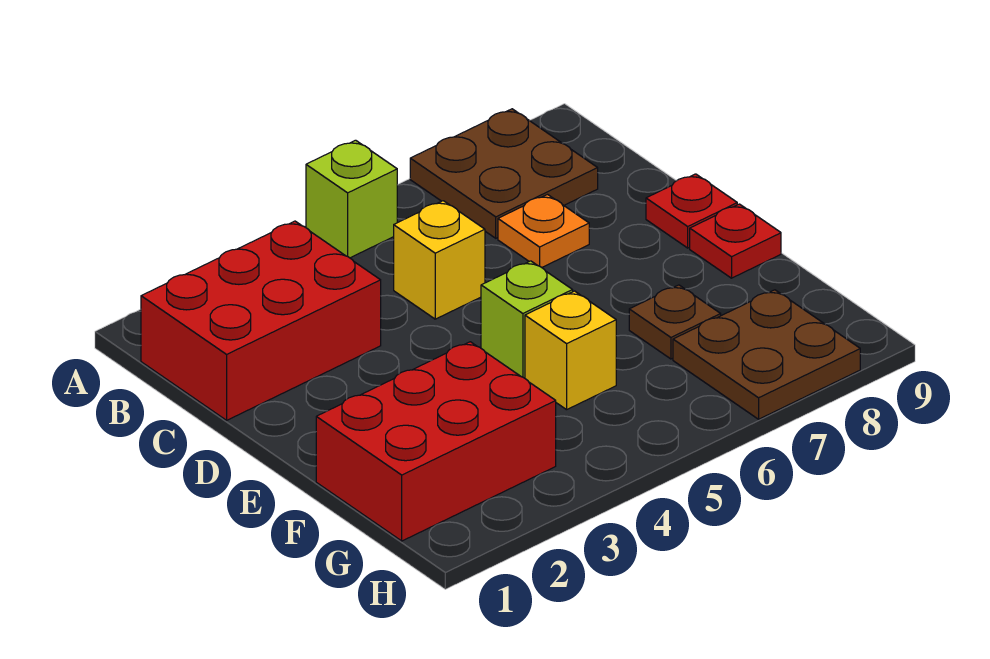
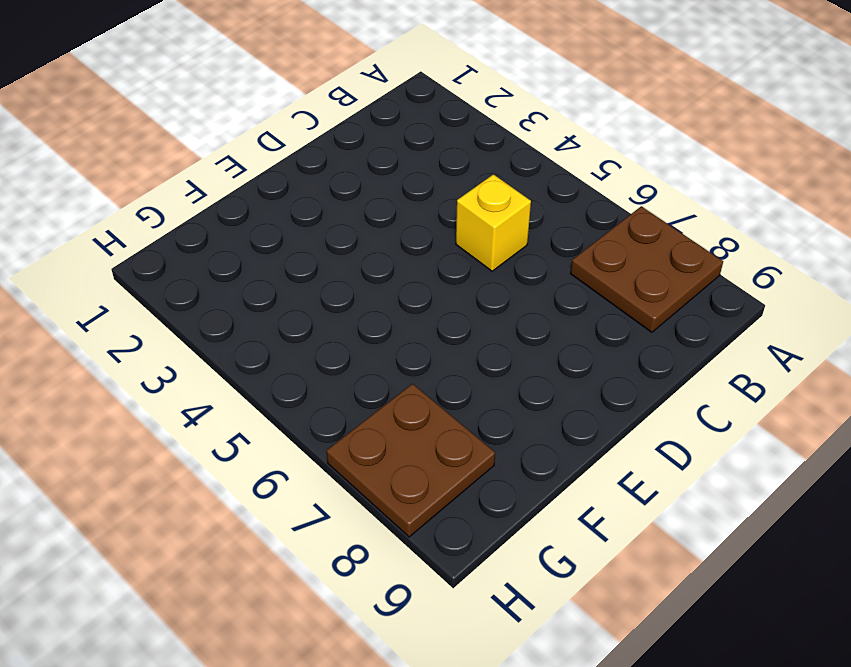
none -> lime brick A5 level 1
none -> red brick B1:C3 level 1
none -> orange plate C7 level 1

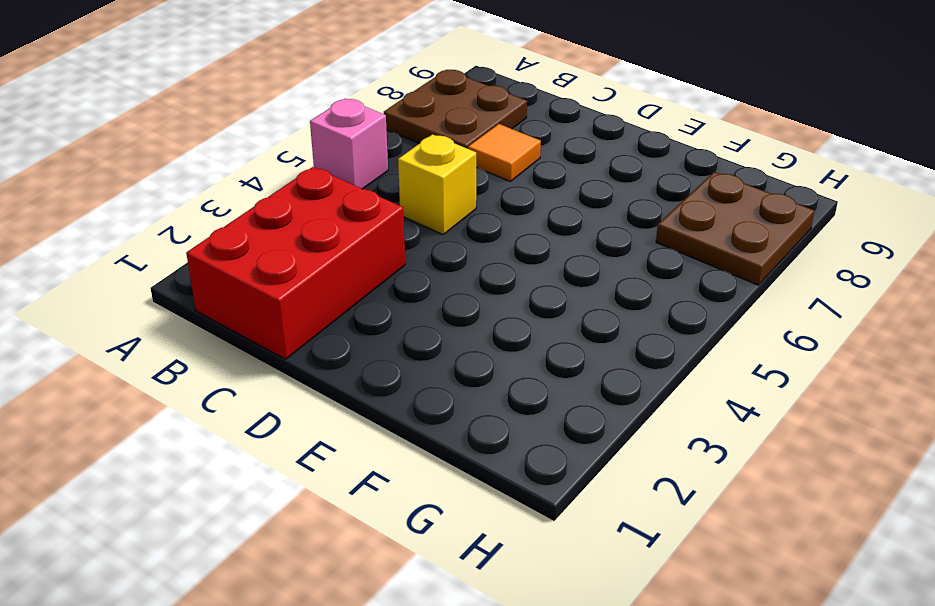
pink brick A5 level 1 -> lime brick A5 level 1
orange tile C7 level 1 -> orange plate C7 level 1
none -> red plate D9 level 1
none -> lime brick E5 level 1
none -> red plate E9 level 1

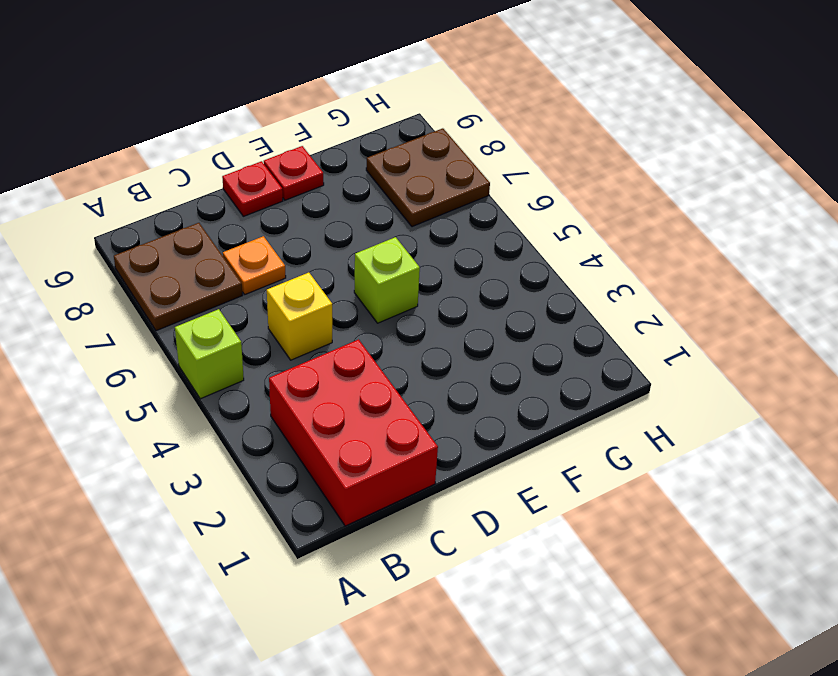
none -> red brick F1:G3 level 1
none -> yellow brick F5 level 1
none -> brown plate F7 level 1

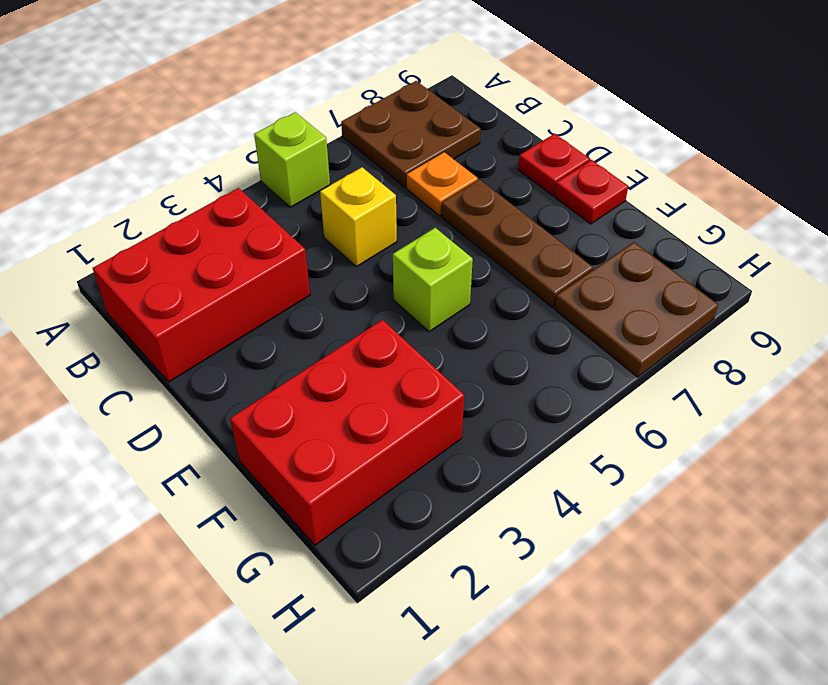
brown plate D7:F7 level 1 -> brown plate F7 level 1
none -> yellow brick F5 level 1

